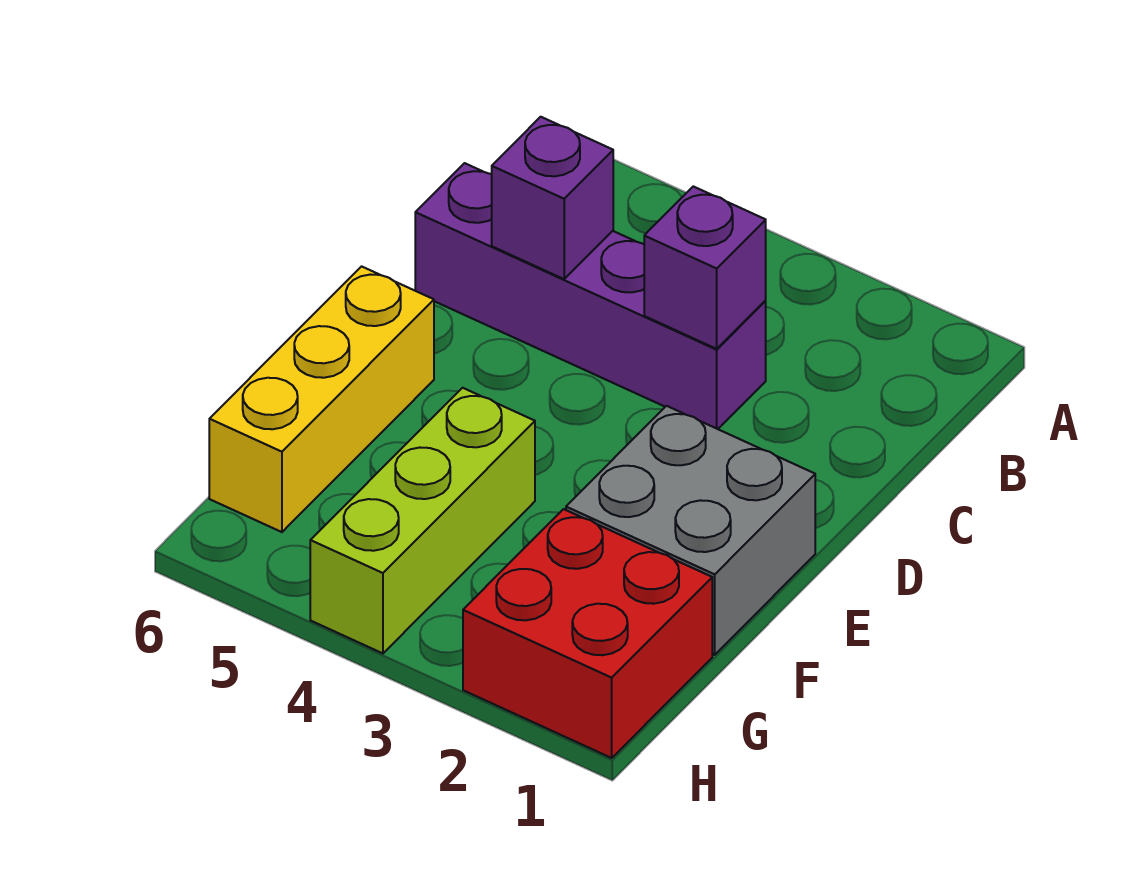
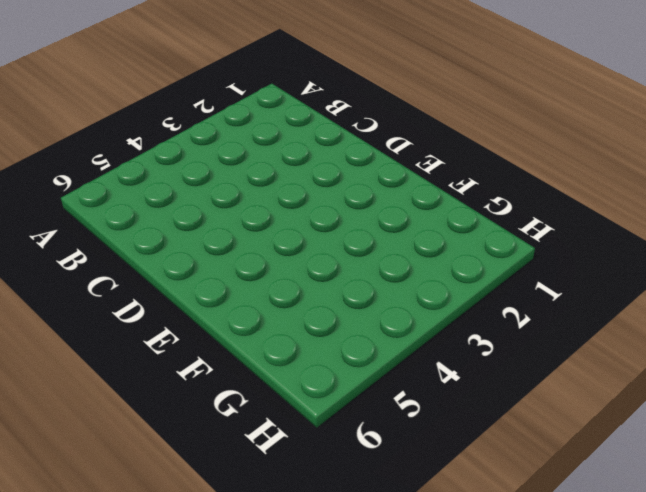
none -> purple brick C3:C6 level 1
none -> grey brick E1:F2 level 1

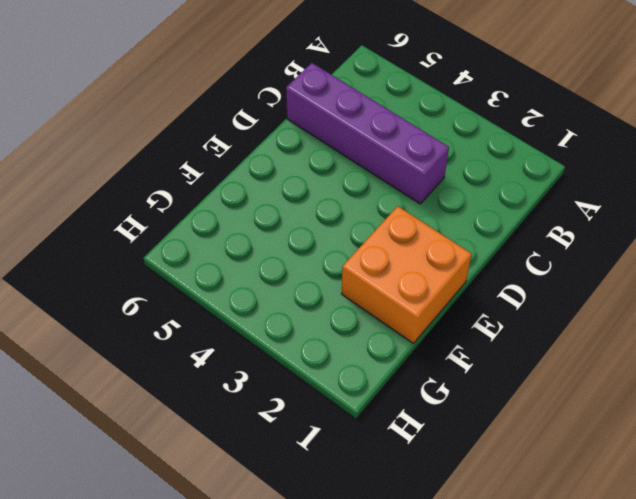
orange brick E1:F2 level 1 -> grey brick E1:F2 level 1
none -> yellow brick E6:G6 level 1
none -> lime brick F4:H4 level 1

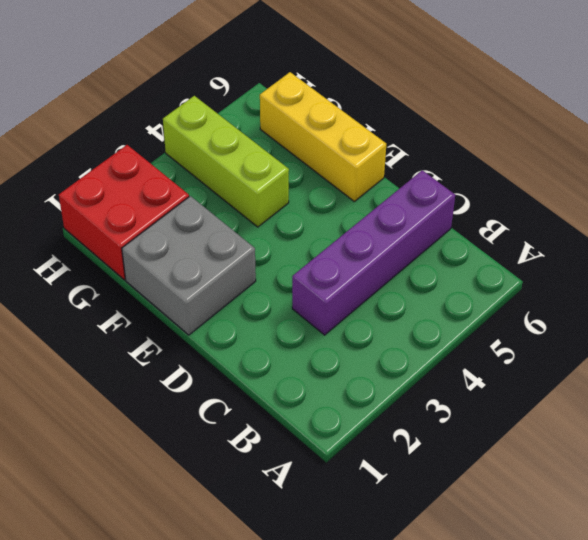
none -> purple brick C3 level 2
none -> purple brick C5 level 2

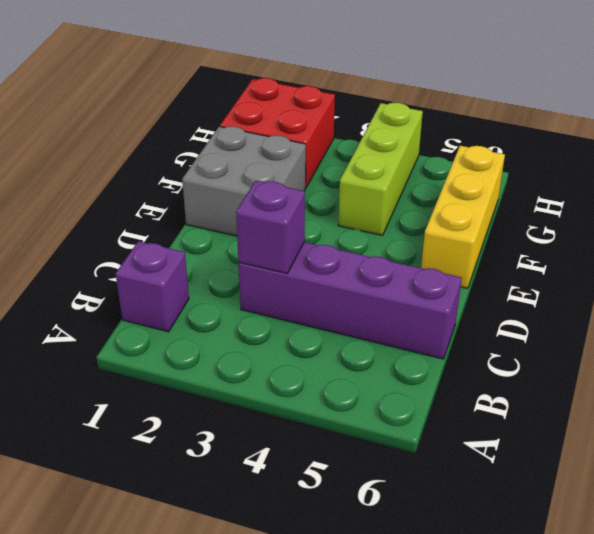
purple brick B1 level 1 -> purple brick C5 level 2

